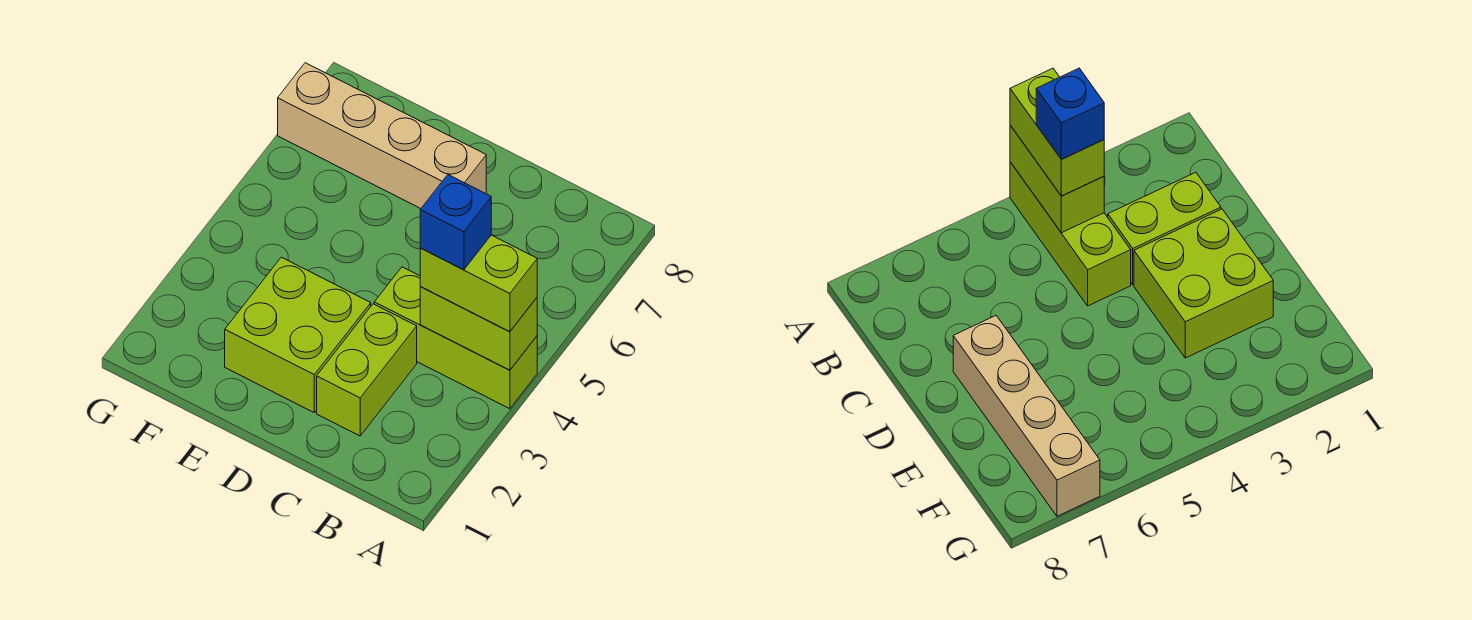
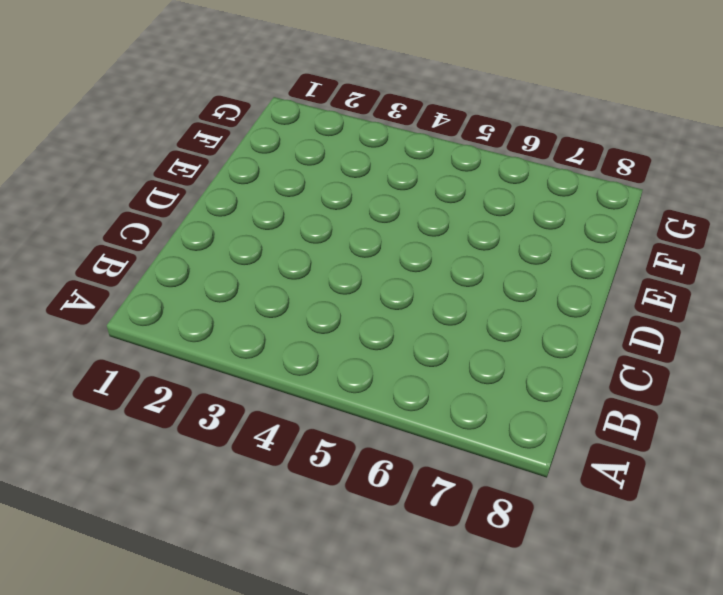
none -> lime brick A4:C4 level 1
none -> lime brick C2:C3 level 1

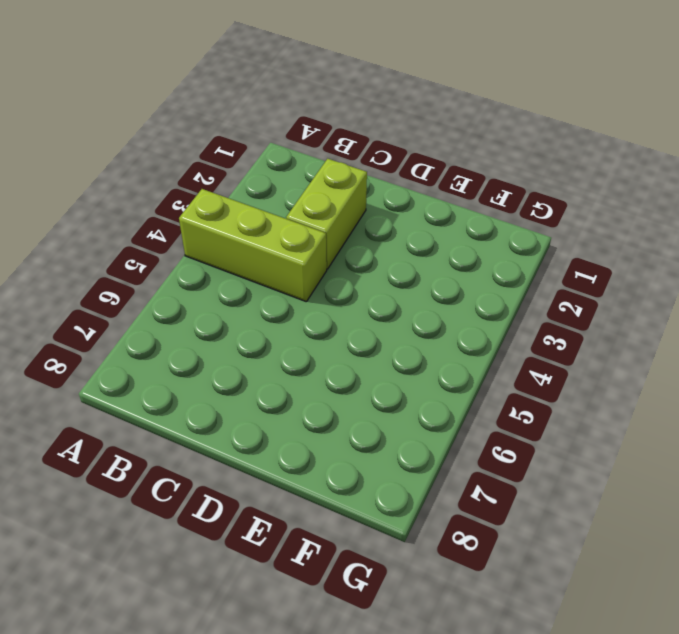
none -> lime brick D2:E3 level 1
none -> tan brick D7:G7 level 1

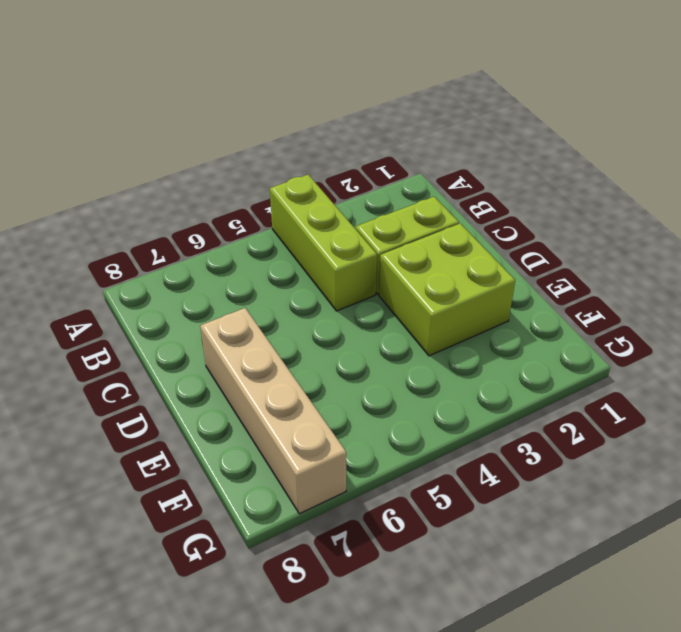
none -> lime brick A4:B4 level 2
none -> lime brick A4:B4 level 3

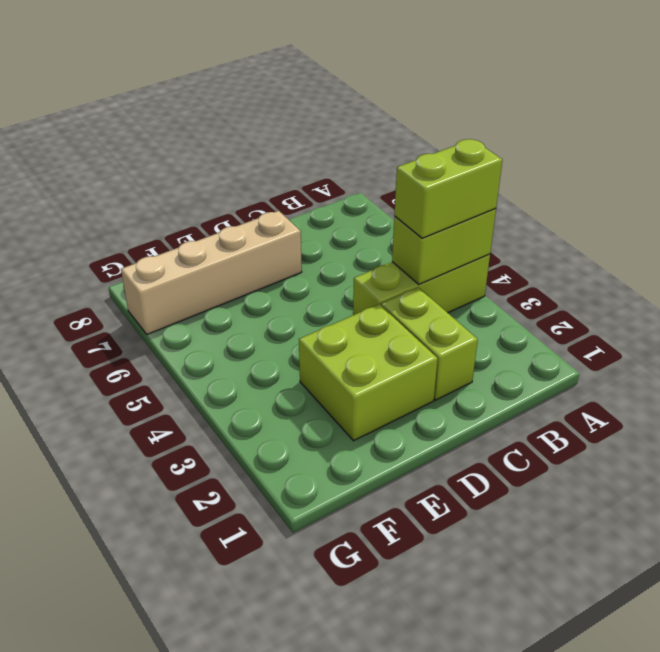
none -> blue brick B4 level 4

